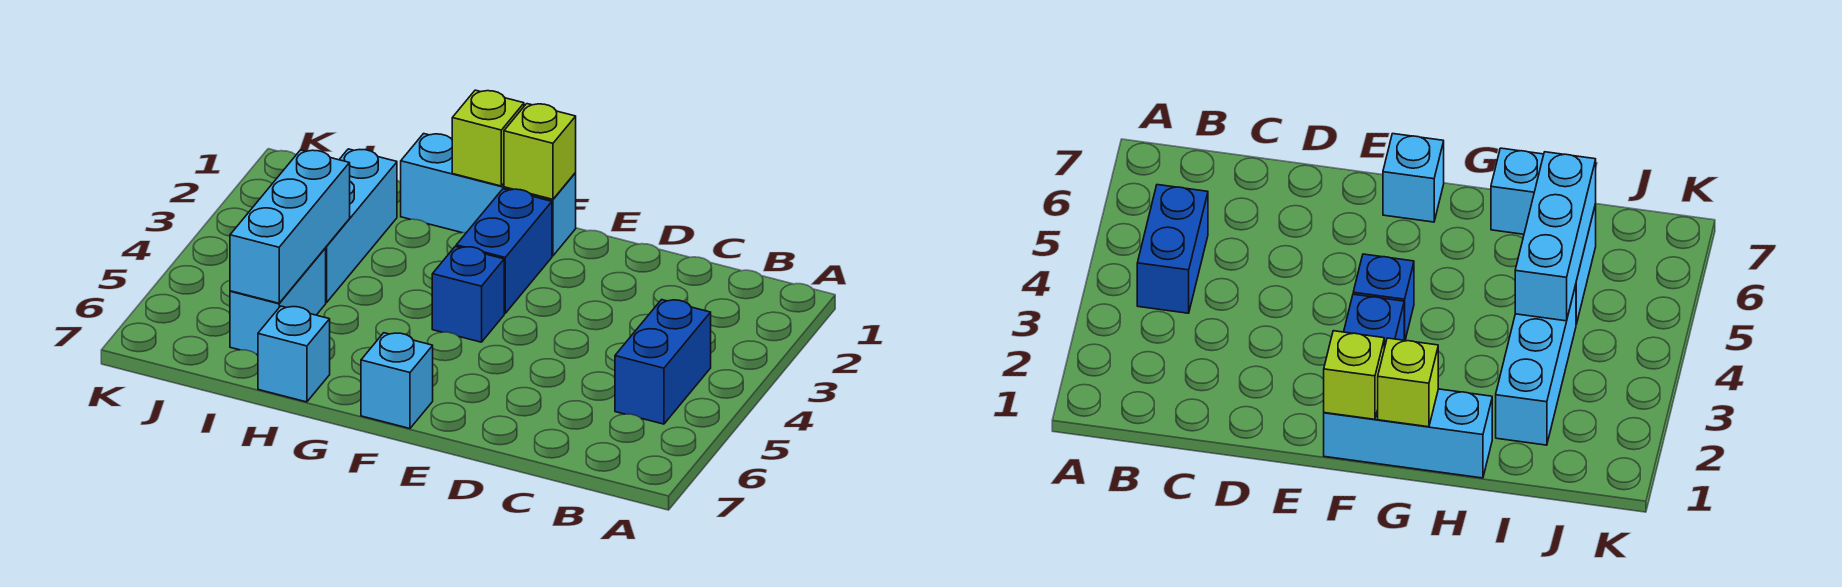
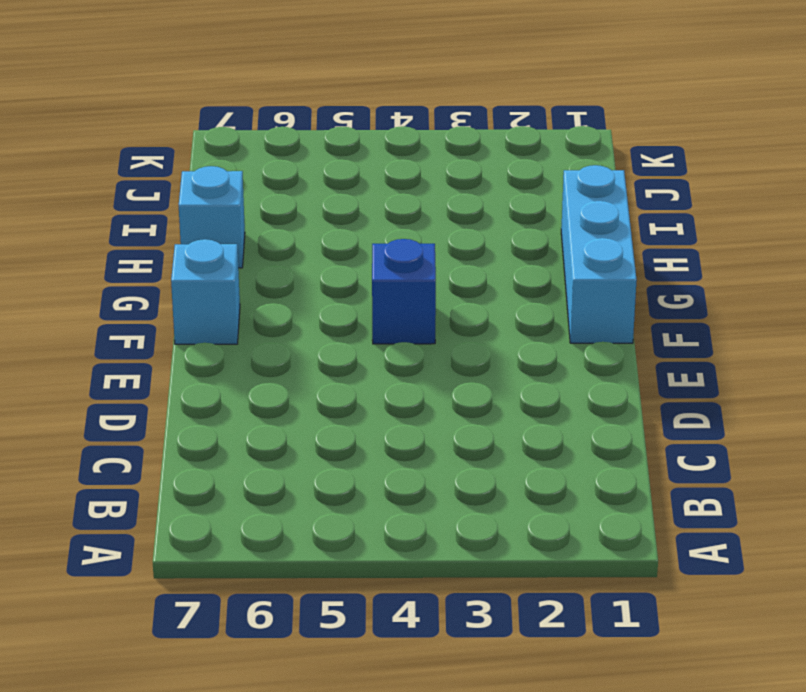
none -> blue brick B4:B5 level 1
none -> blue brick F2:F3 level 1

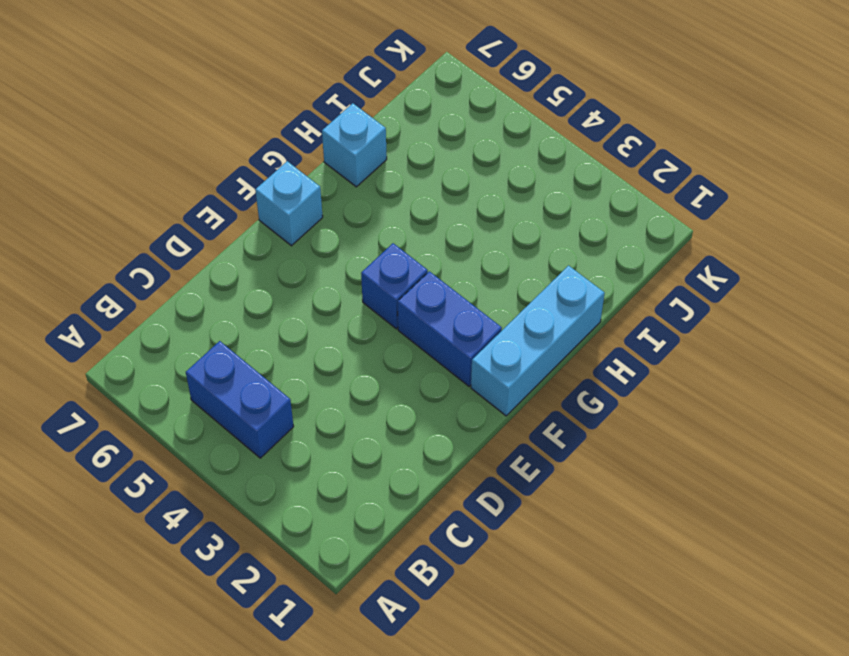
none -> cyan brick I2:I4 level 1
none -> cyan brick I5:I6 level 1

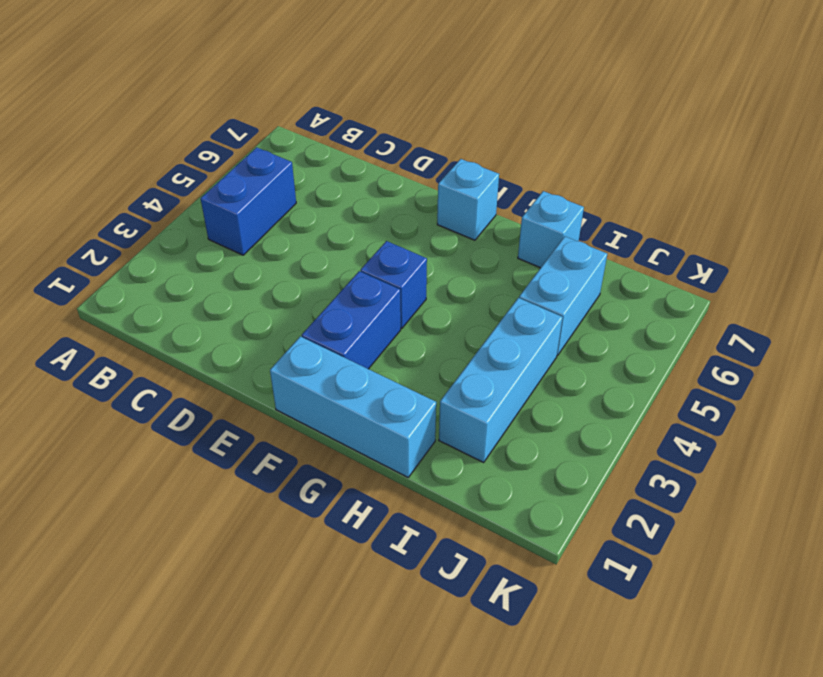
none -> lime brick F1 level 2
none -> lime brick G1 level 2

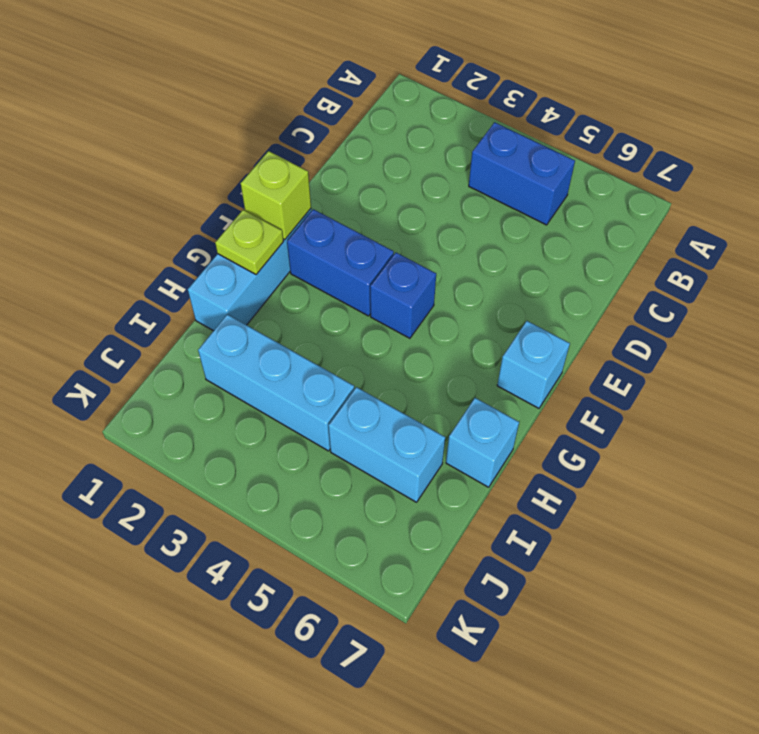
lime plate G1 level 2 -> lime brick G1 level 2
none -> cyan brick I4:I6 level 2

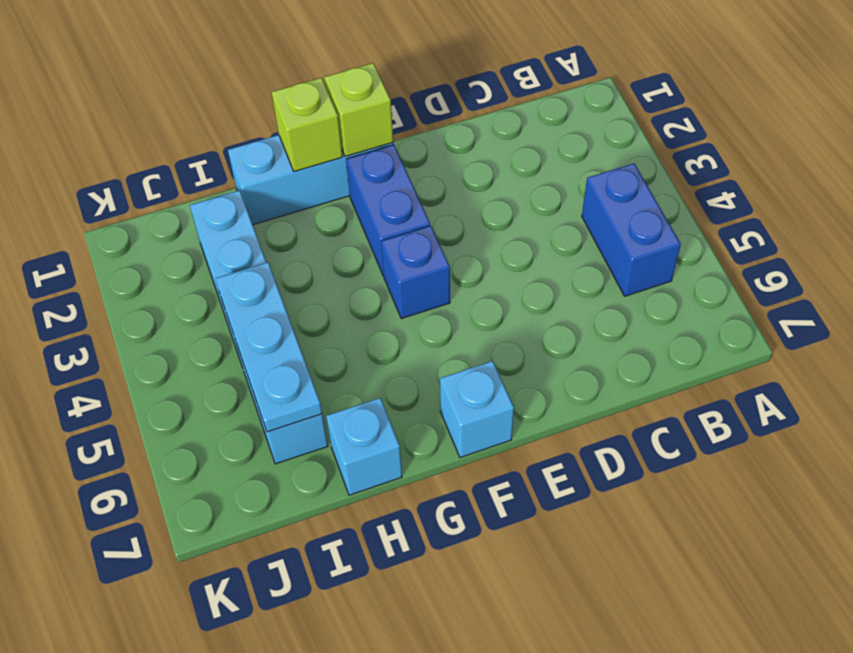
cyan plate I4:I6 level 2 -> cyan brick I4:I6 level 2

